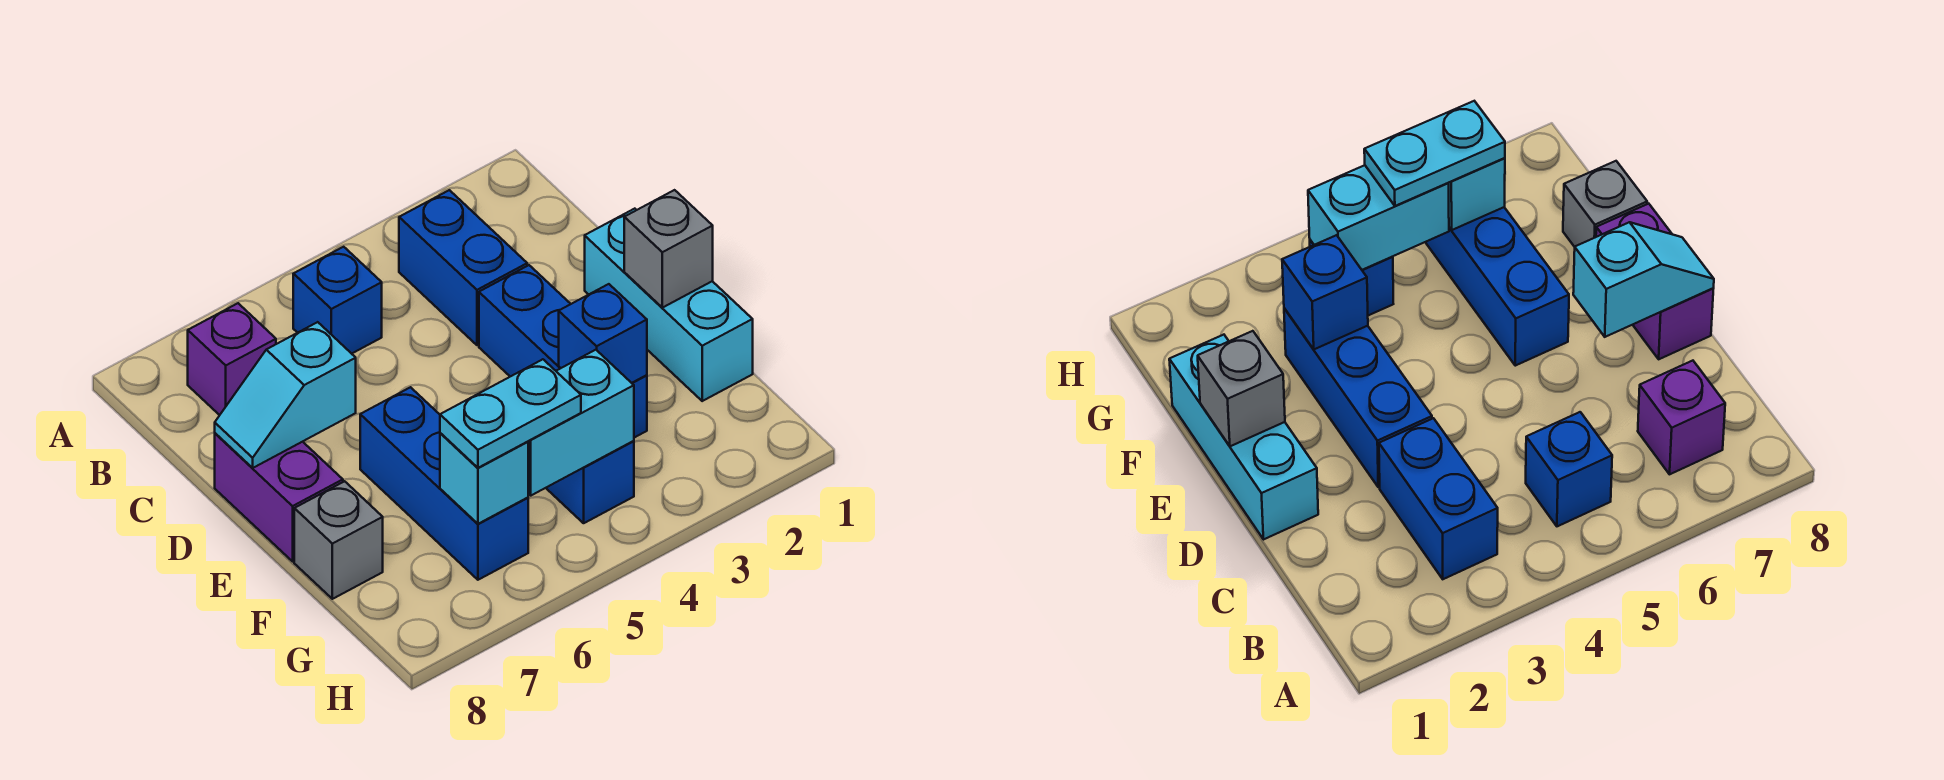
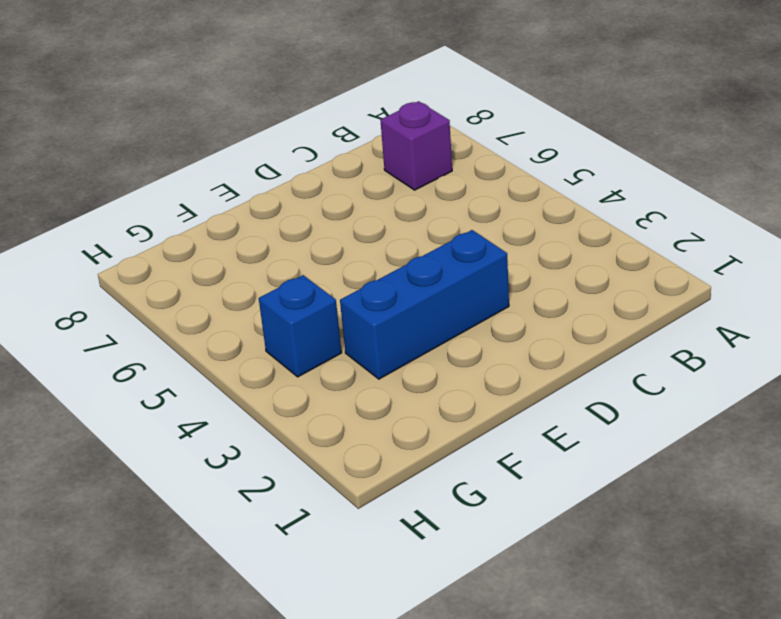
none -> blue brick B3:C3 level 1
none -> blue brick B5 level 1
none -> cyan brick D1:F1 level 1

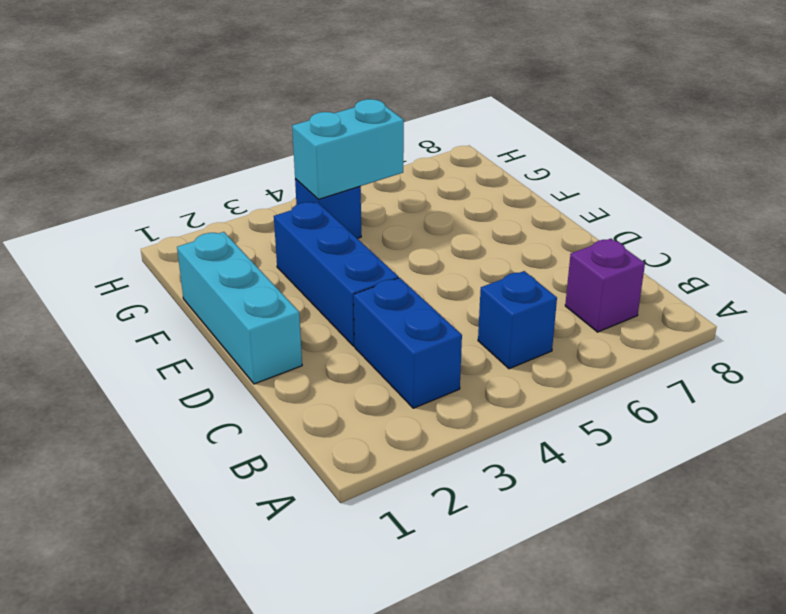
none -> purple brick D8:E8 level 1
none -> blue brick E6:G6 level 1
none -> grey brick F8 level 1

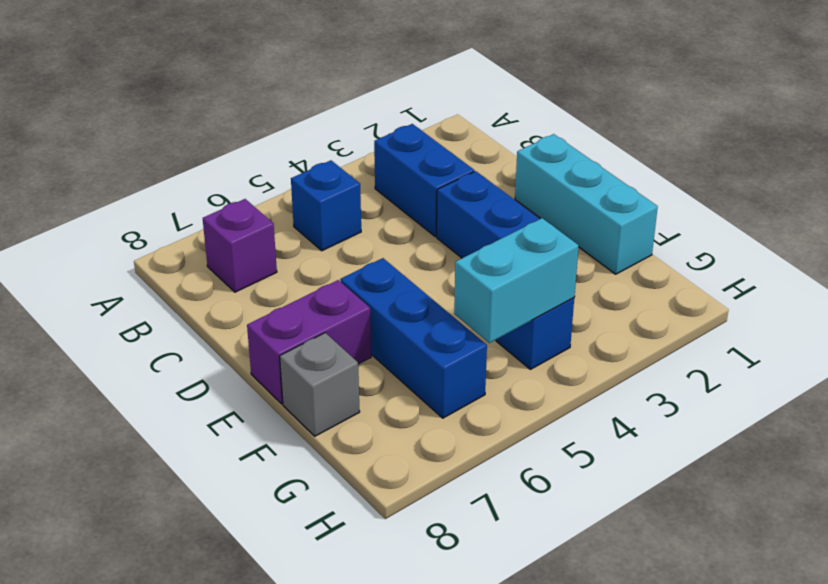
purple brick E7:E8 level 1 -> purple brick D8:E8 level 1
none -> cyan slope D7:D8 level 2 top 7
none -> grey brick E1 level 2
none -> blue brick F3 level 2

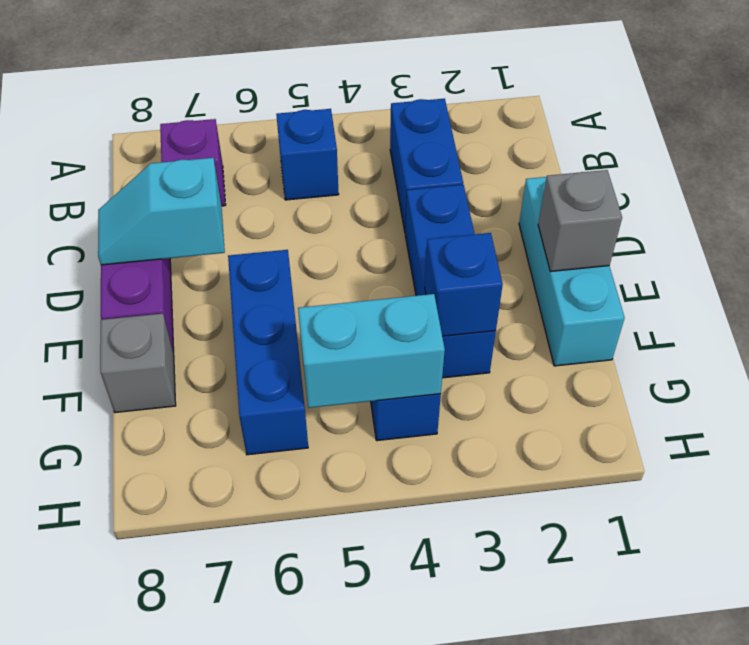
none -> cyan brick G6 level 2
none -> cyan plate G5:G6 level 3

